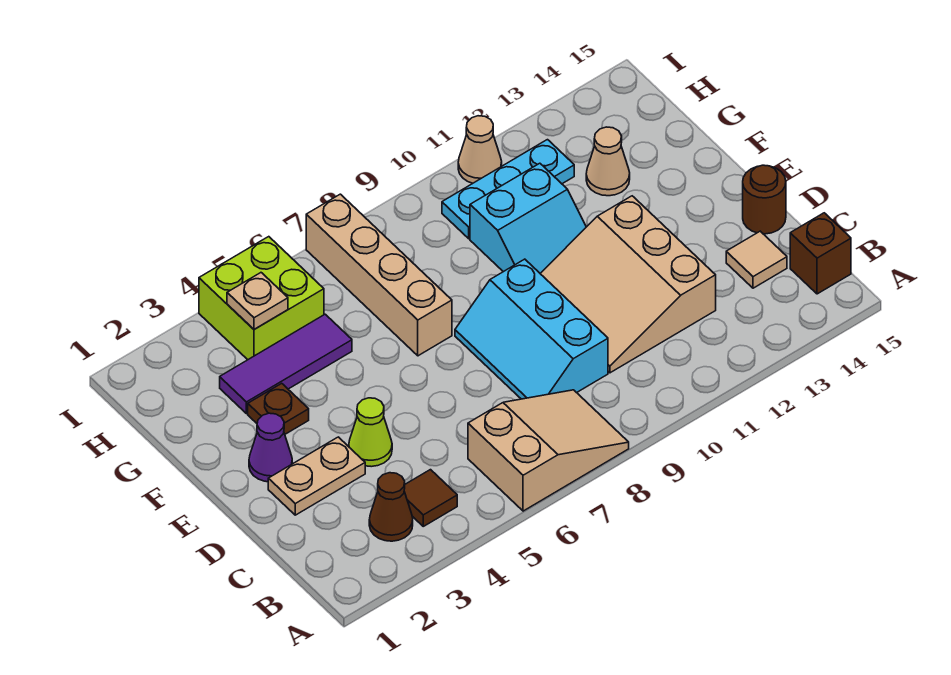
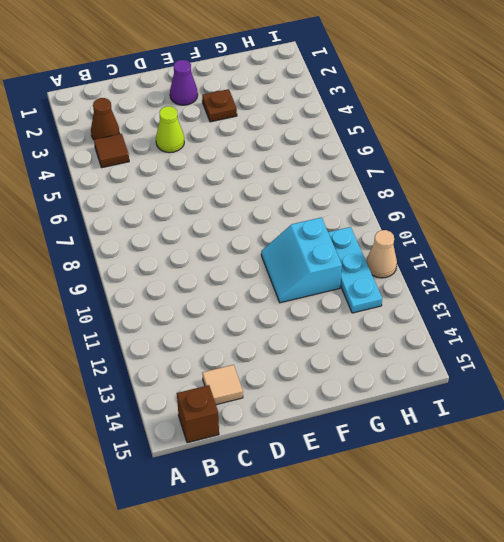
none -> tan slope A6:B8 level 1 top 6
none -> cyan slope C8:E9 level 1 top 9
none -> tan slope C10:E12 level 1 top 12

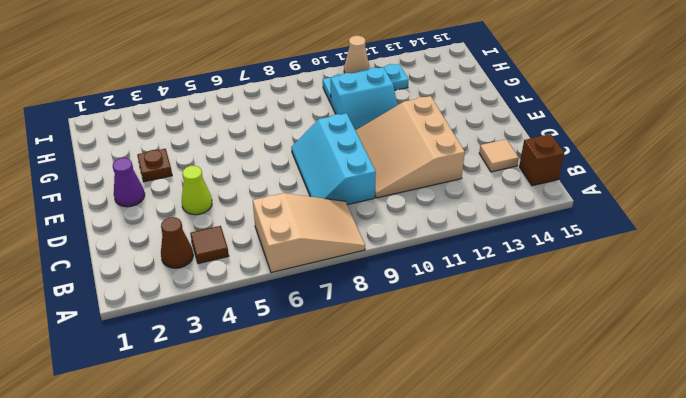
none -> tan plate D2:D3 level 1
none -> brown round brick D15 level 1
none -> tan brick F7:I7 level 1

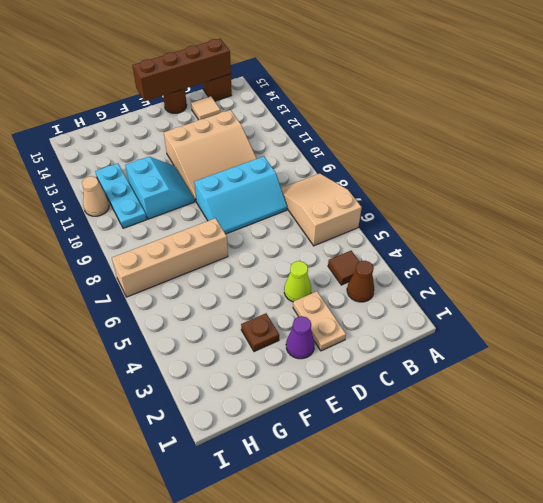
brown brick B15:E15 level 2 -> none
none -> purple tile G3:G5 level 1
none -> tan cone G13 level 1
none -> lime brick H4:I5 level 1

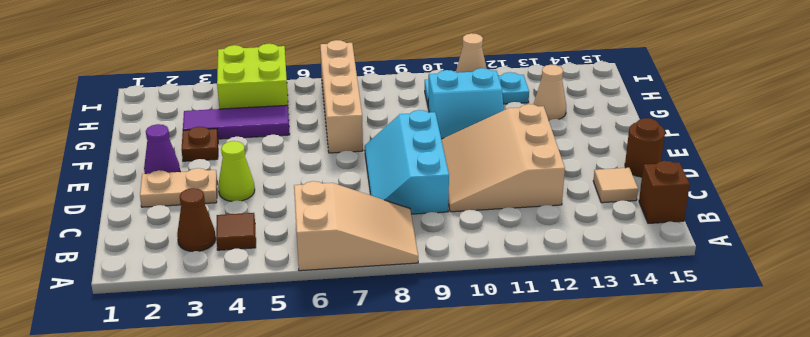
none -> tan plate H4 level 2

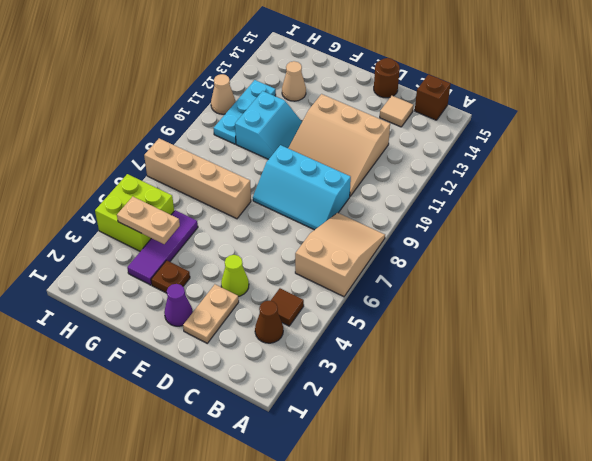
tan plate G4:H4 level 2 -> tan plate H4 level 2

